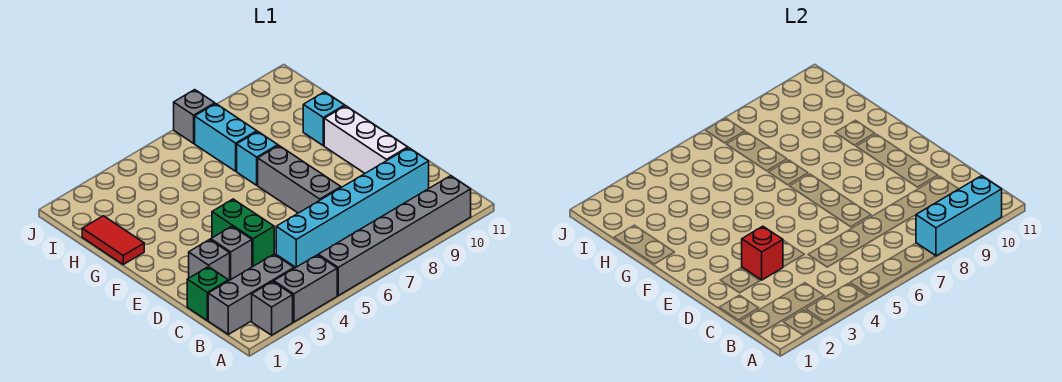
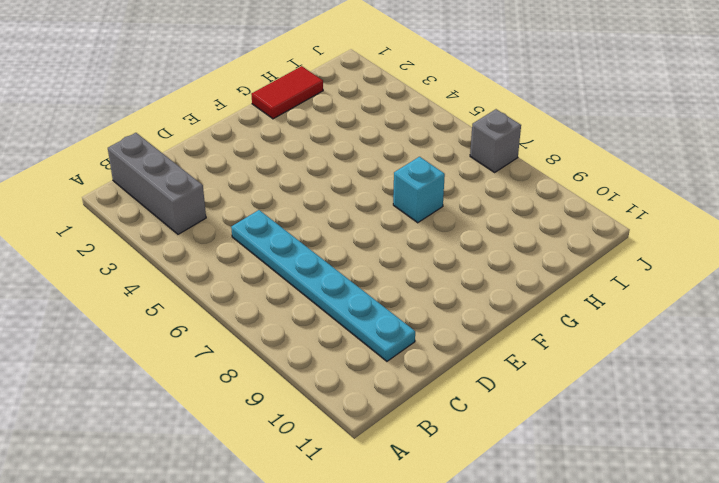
cyan plate C5:C10 level 1 -> cyan brick C5:C10 level 1
none -> grey brick A2 level 1
none -> grey brick A3:A4 level 1
none -> grey brick A5:A10 level 1

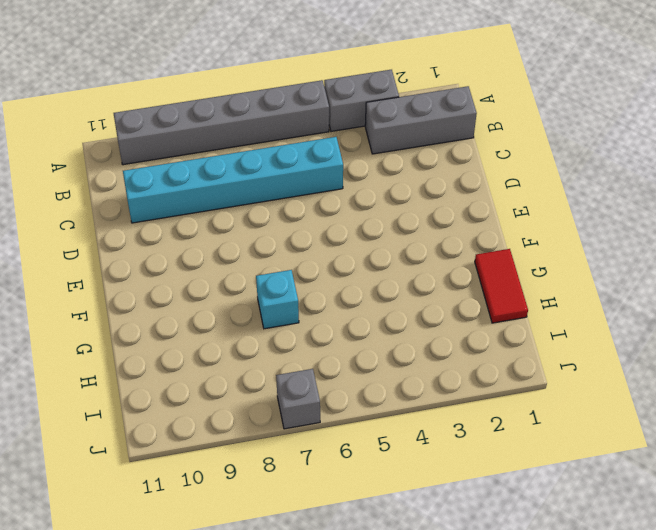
none -> grey brick A2 level 1
none -> green brick C1 level 1
none -> grey brick D2 level 1

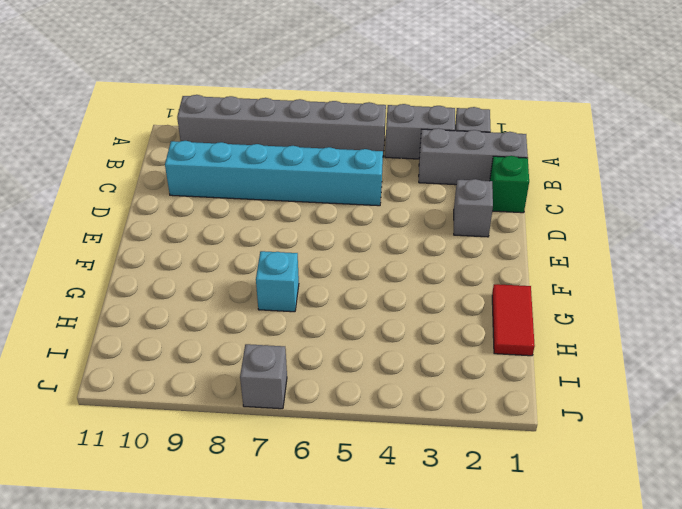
none -> grey brick D3 level 1
none -> green brick D4:E4 level 1
none -> grey brick D7:F7 level 1

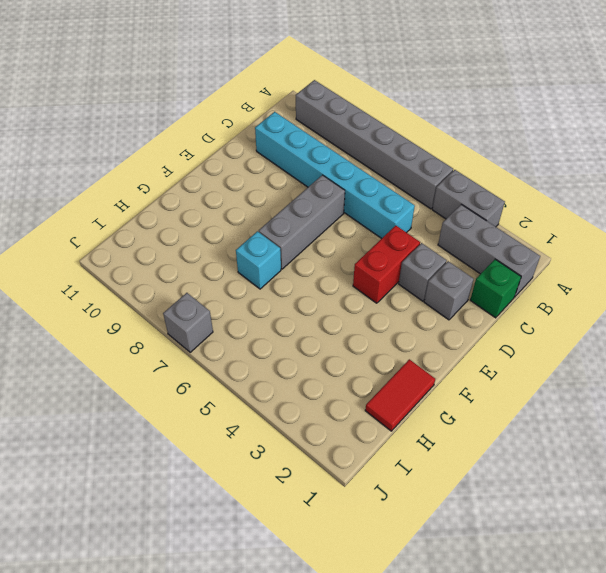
red brick D4:E4 level 1 -> green brick D4:E4 level 1
none -> grey brick A2 level 1
none -> white brick D10:F10 level 1
none -> cyan brick G10 level 1

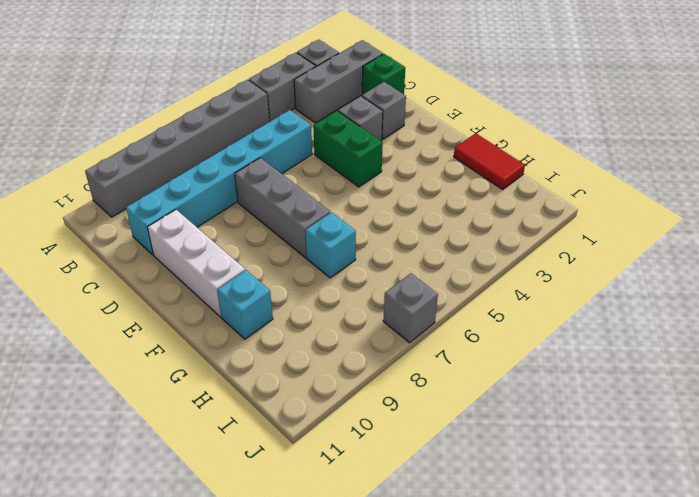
none -> cyan brick H7:I7 level 1
none -> cyan brick A8:A10 level 2
none -> red brick D3 level 2

